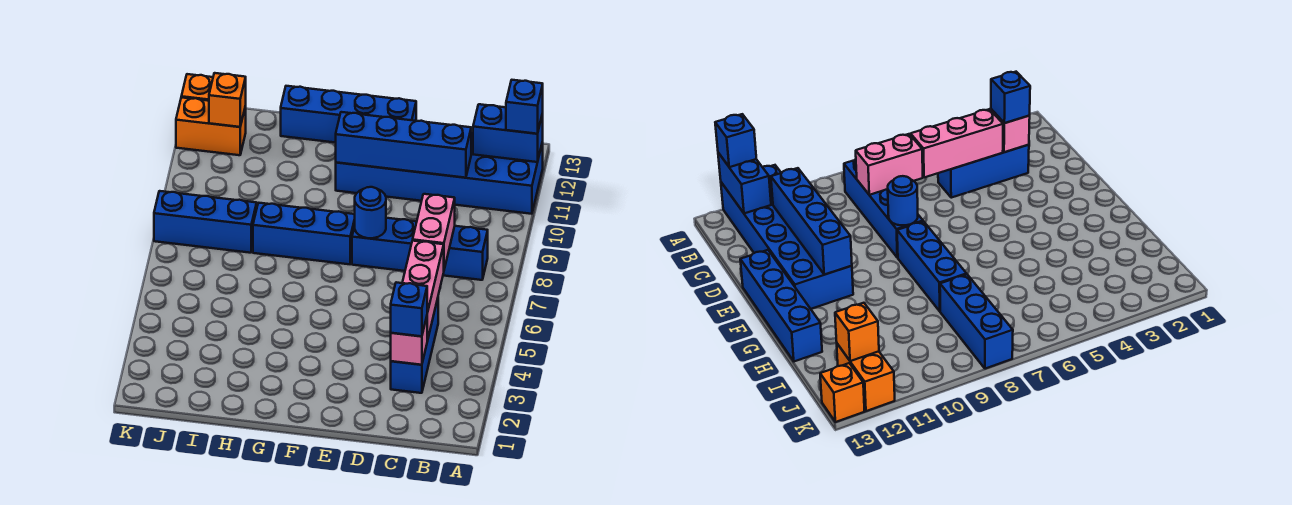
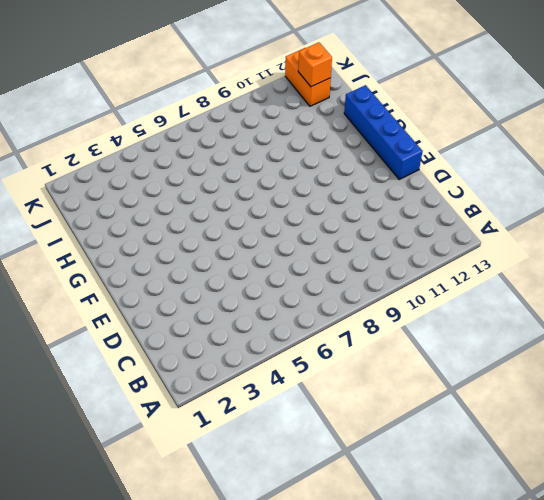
none -> blue brick A11:F12 level 1
none -> blue brick B8:E8 level 1
none -> blue brick C3:C5 level 1

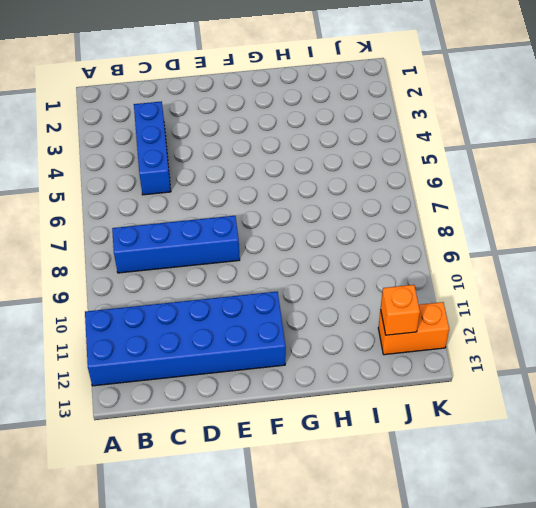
none -> blue brick E13:H13 level 1
none -> blue brick F8:H8 level 1
none -> blue brick I8:K8 level 1

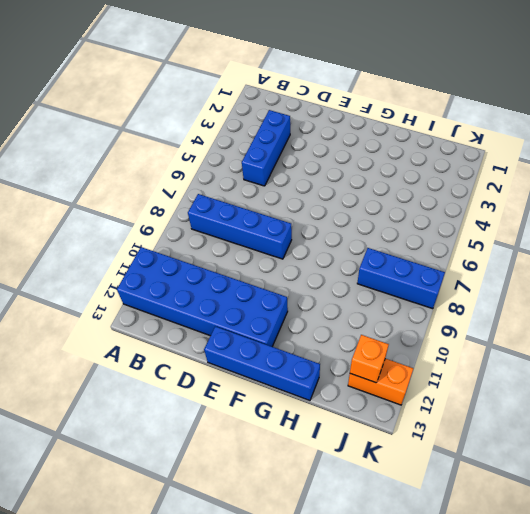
none -> blue brick F8:H8 level 1
none -> orange brick K13 level 1
none -> blue brick A12:B12 level 2

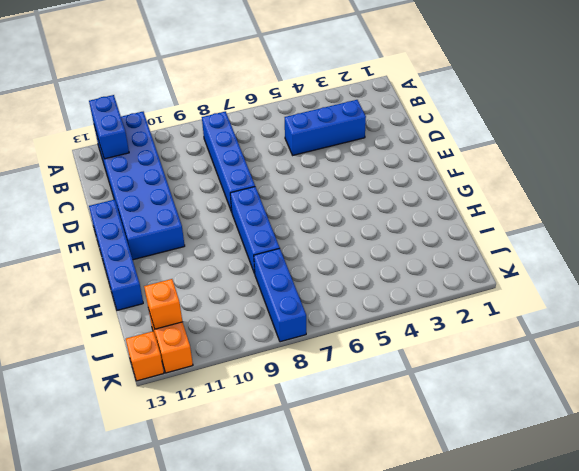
none -> pink brick C3 level 2
none -> pink brick C4:C6 level 2
none -> pink brick C7:C8 level 2

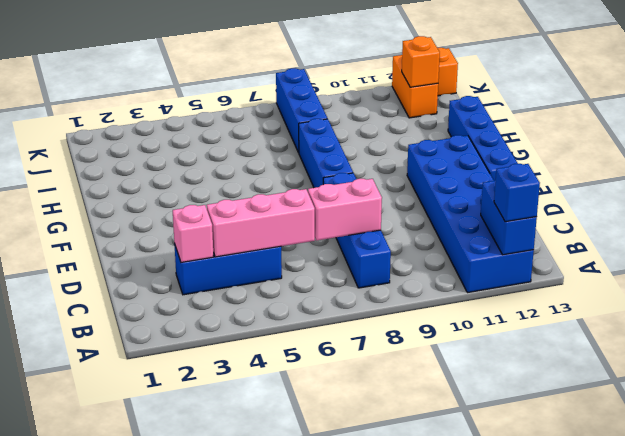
none -> blue brick C11:F11 level 2
none -> blue round brick E8 level 2
none -> blue brick C3 level 3

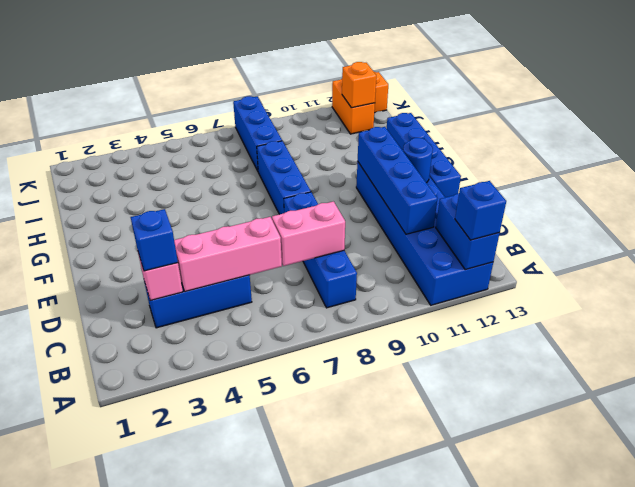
blue round brick E12 level 2 -> blue round brick E8 level 2

